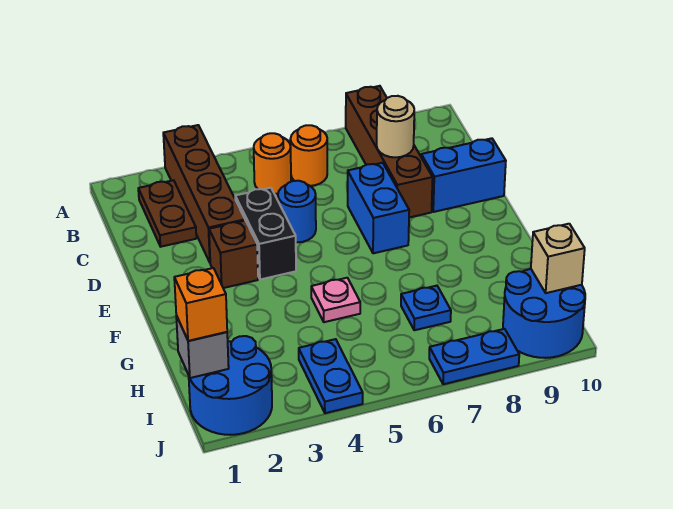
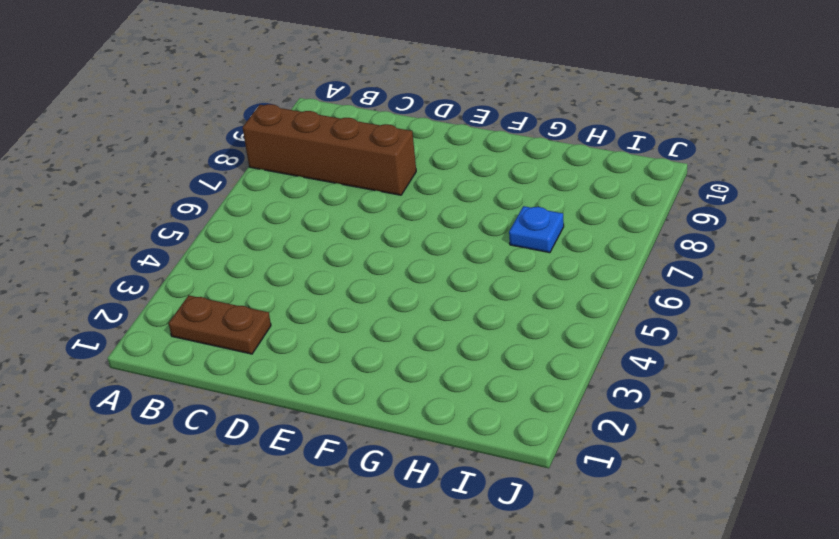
none -> brown brick A3:D3 level 1
none -> orange round brick B5 level 1
none -> orange round brick B6 level 1

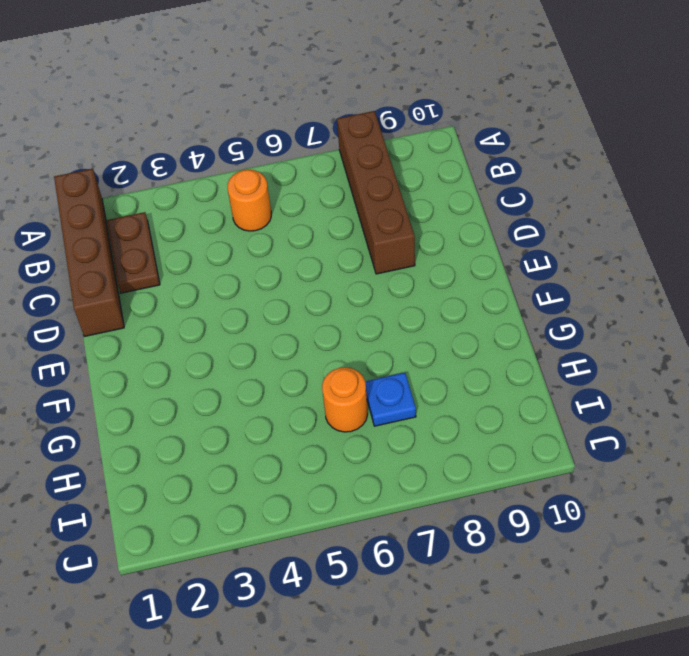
brown brick A1:D1 level 1 -> brown brick A3:D3 level 1
orange round brick H6 level 1 -> orange round brick B6 level 1
none -> black brick D4:E4 level 1
none -> blue round brick D5 level 1
none -> blue brick D7:E7 level 1

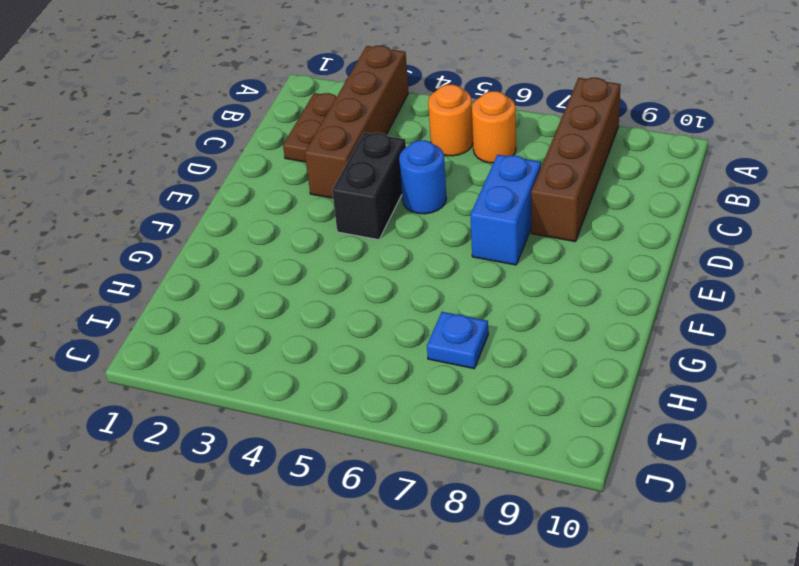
none -> blue brick D9:D10 level 1
none -> brown brick E3 level 1
none -> pink plate G5 level 1

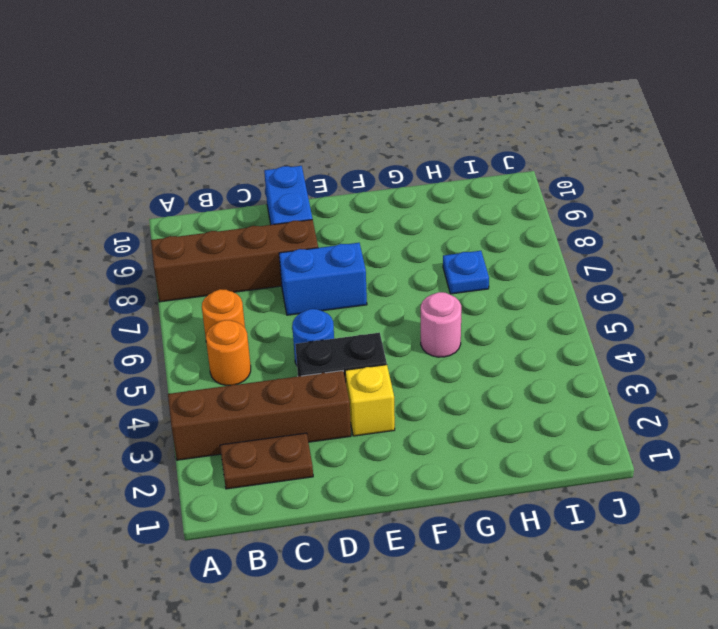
yellow brick E3 level 1 -> brown brick E3 level 1
pink round brick G5 level 1 -> pink plate G5 level 1
none -> blue round brick I1:J2 level 1
none -> blue plate I4:J4 level 1
none -> blue round brick I9:J10 level 1

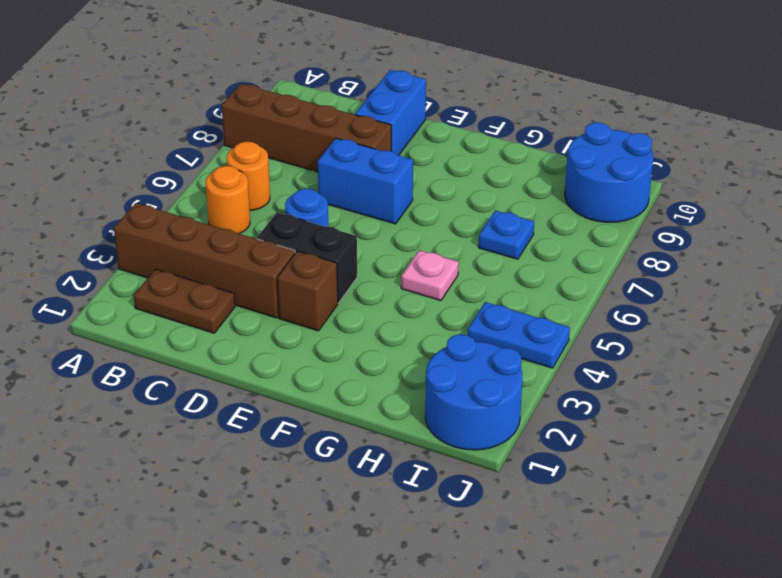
none -> blue plate J7:J8 level 1
none -> tan round brick C8 level 2
none -> grey brick I1 level 2

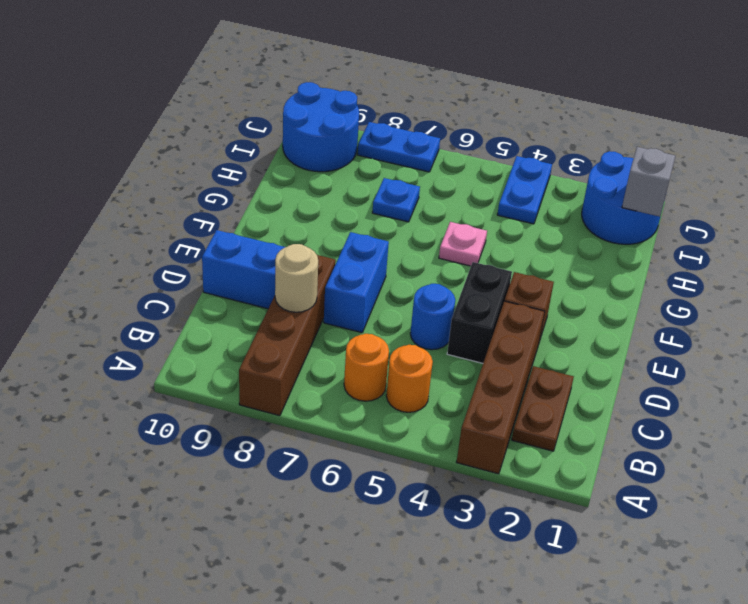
none -> tan brick I10 level 2
none -> orange brick I1 level 3

